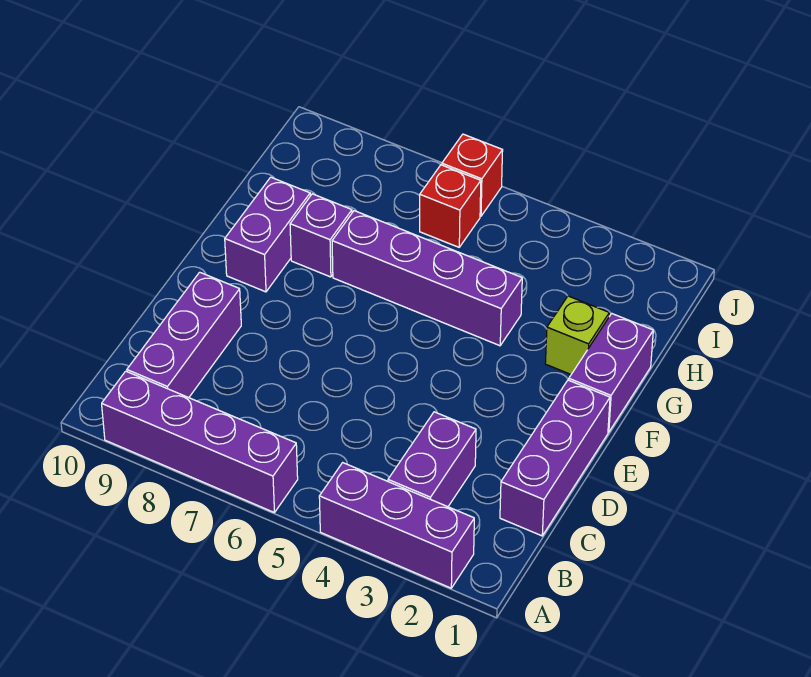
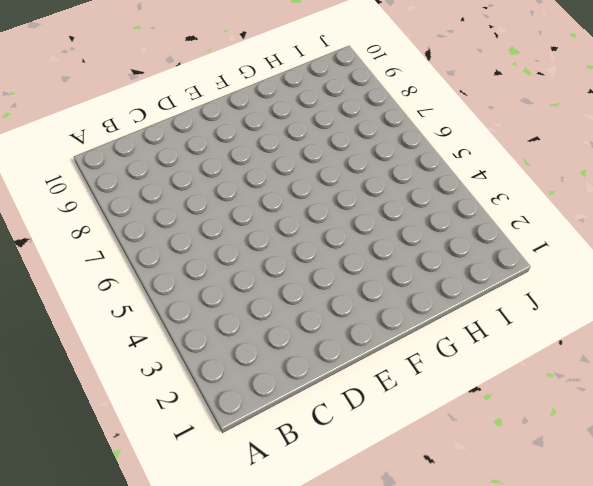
none -> purple brick A2:A4 level 1
none -> purple brick A6:A9 level 1
none -> purple brick B3:C3 level 1

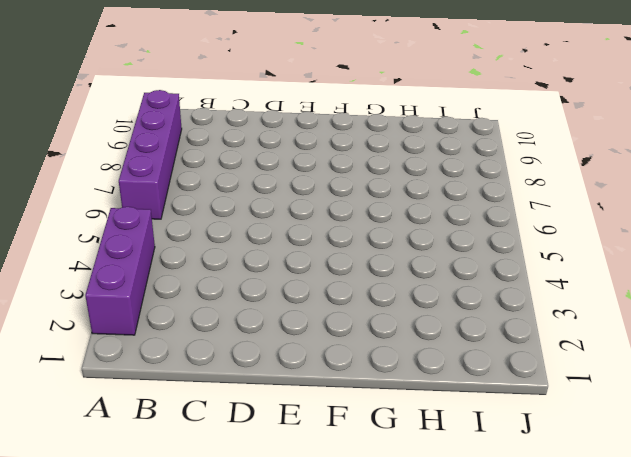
none -> purple brick B3:C3 level 1
none -> purple brick B9:D9 level 1
none -> purple brick C1:E1 level 1

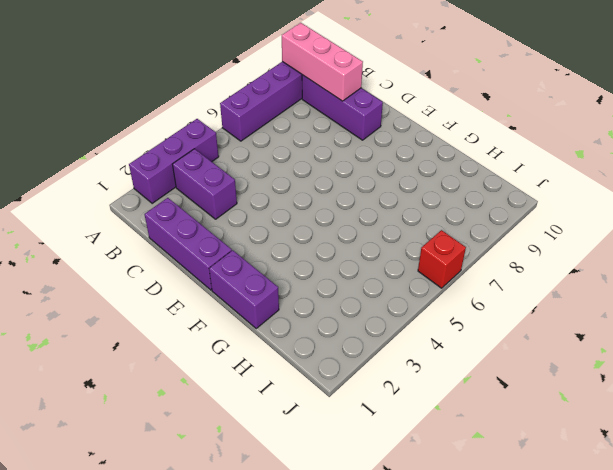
pink brick A9:C9 level 2 -> none
none -> purple brick F9:G9 level 1
none -> lime brick G2 level 1
none -> purple brick G4:G7 level 1

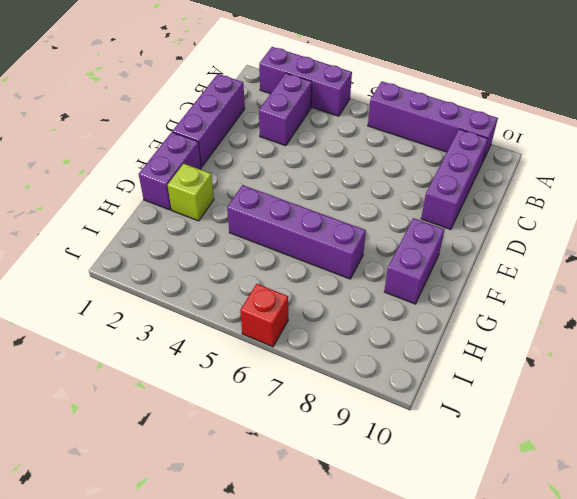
none -> purple brick G8 level 1
none -> red brick I6 level 1

